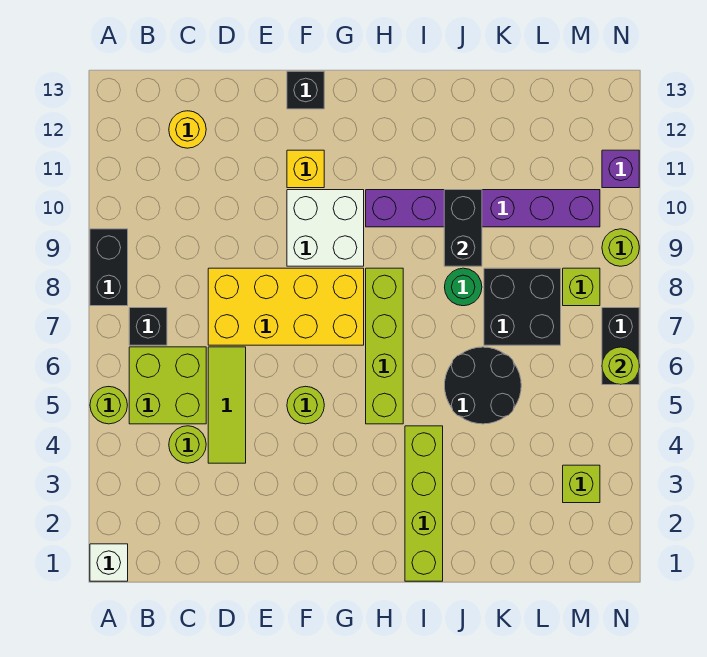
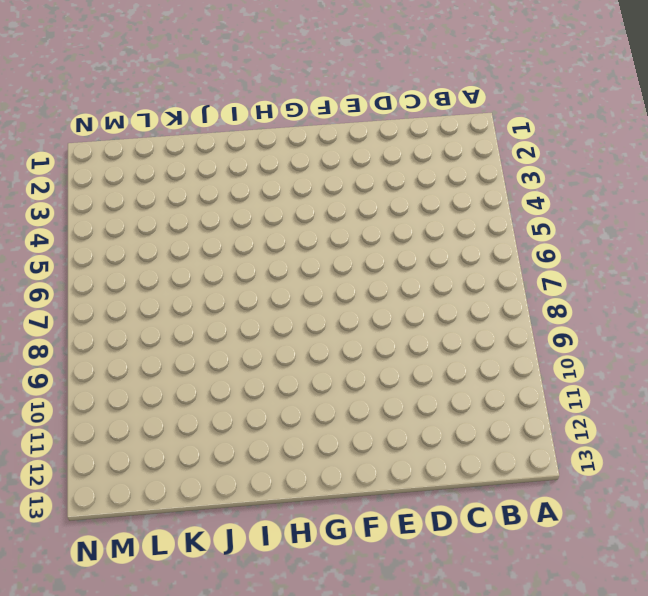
none -> white brick A1 level 1
none -> lime round brick A5 level 1
none -> black brick A8:A9 level 1

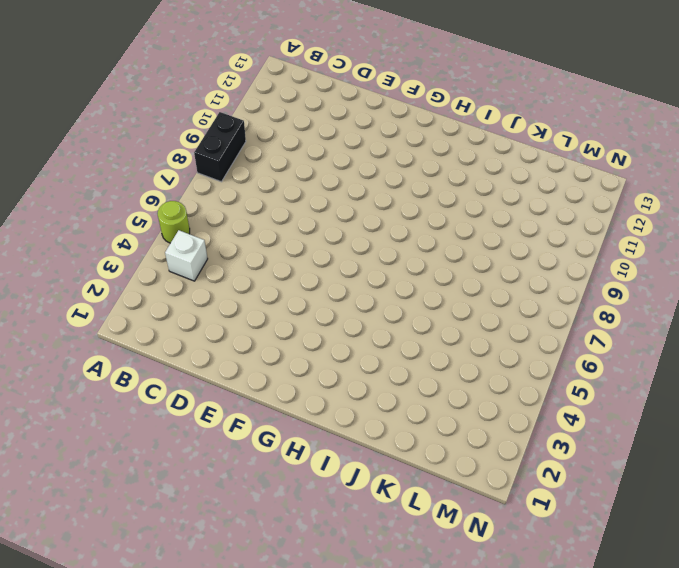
white brick B4 level 1 -> white brick A1 level 1
none -> lime brick B5:C6 level 1
none -> black brick B7 level 1
none -> lime round brick C4 level 1

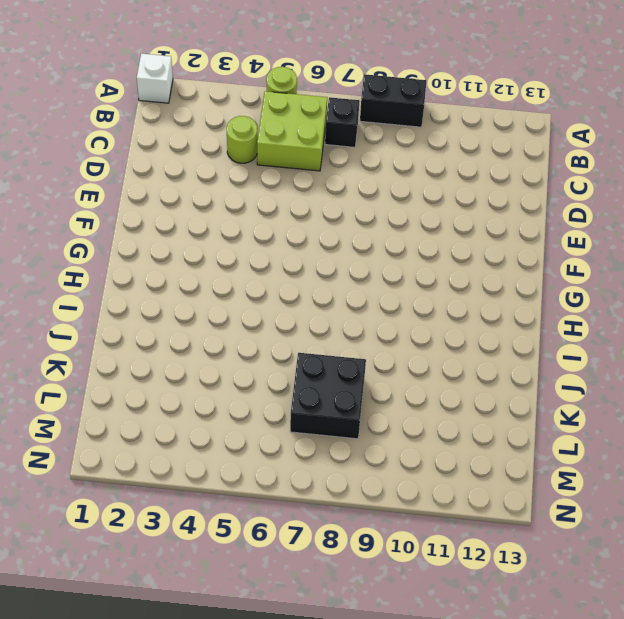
none -> yellow round brick C12 level 1
none -> lime tile D4:D6 level 1
none -> yellow brick D7:G8 level 1

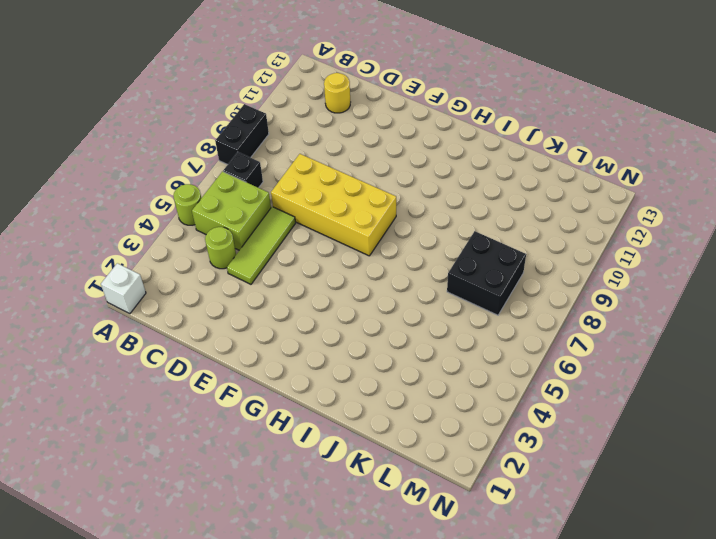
none -> lime round brick F5 level 1
none -> white brick F9:G10 level 1
none -> yellow brick F11 level 1

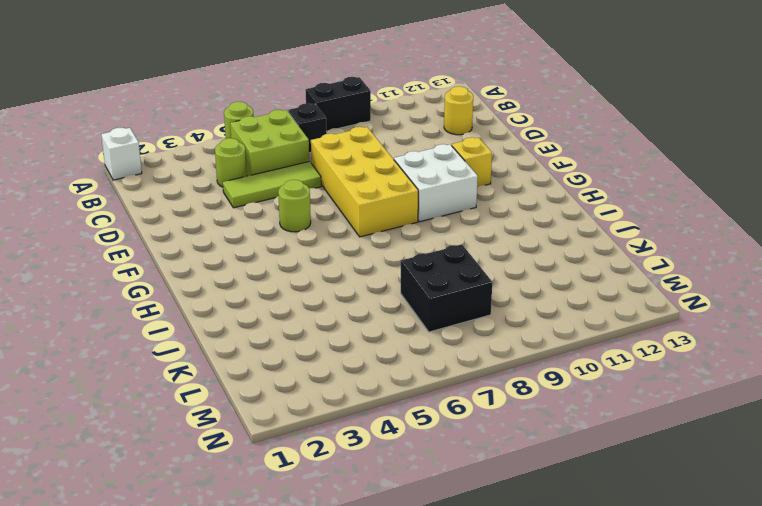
none -> black brick F13 level 1
none -> lime brick H5:H8 level 1
none -> purple brick H10:M10 level 1

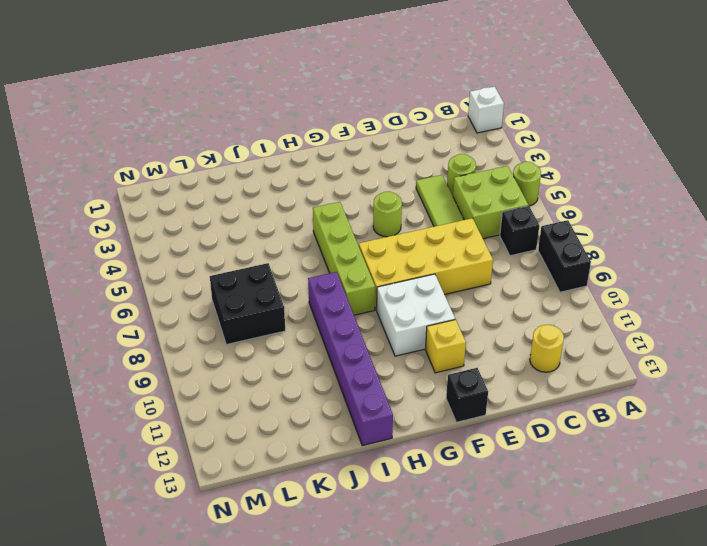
purple brick I8:I13 level 1 -> purple brick H10:M10 level 1
none -> lime brick I1:I4 level 1
none -> black round brick J5:K6 level 1
none -> green round brick J8 level 1

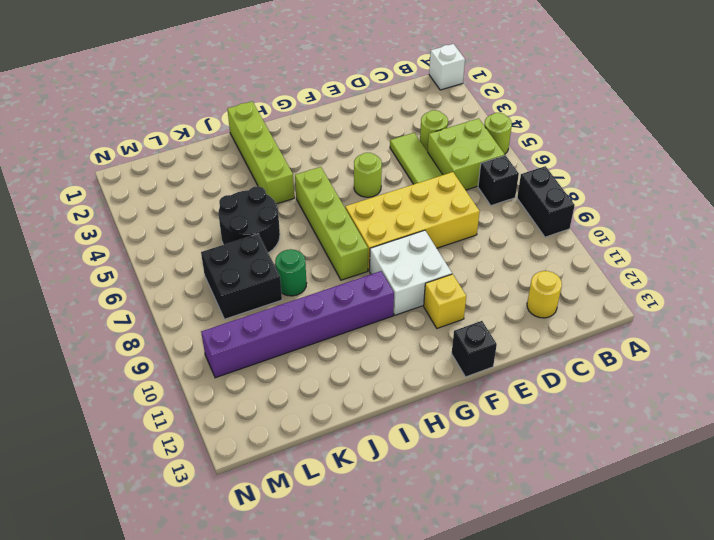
none -> lime brick M3 level 1
none -> lime brick M8 level 1
none -> black brick N6:N7 level 1

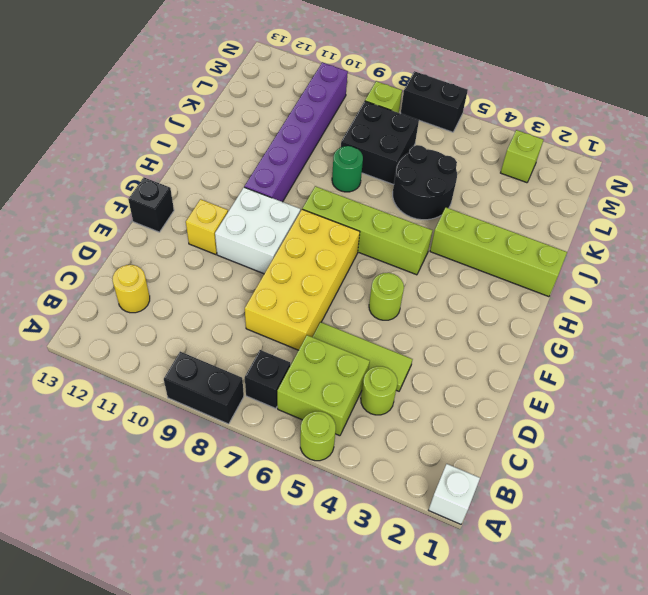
none -> lime round brick N9 level 1
none -> purple brick N11 level 1
none -> black brick J9:J10 level 2

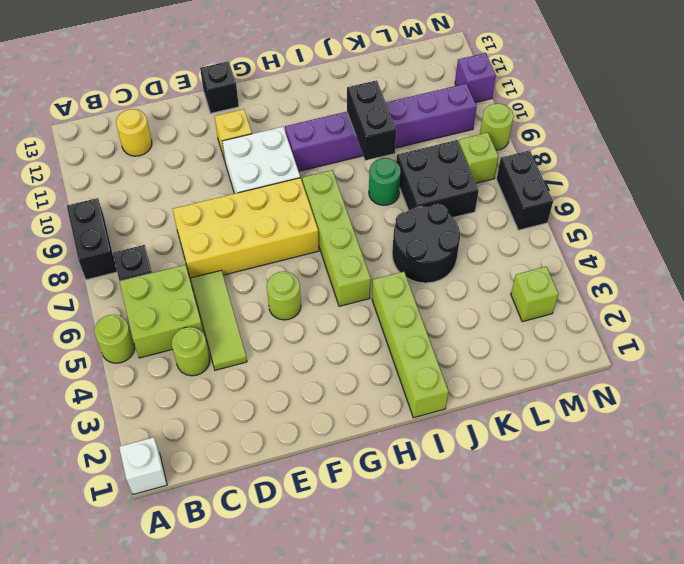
none -> lime round brick N6 level 2

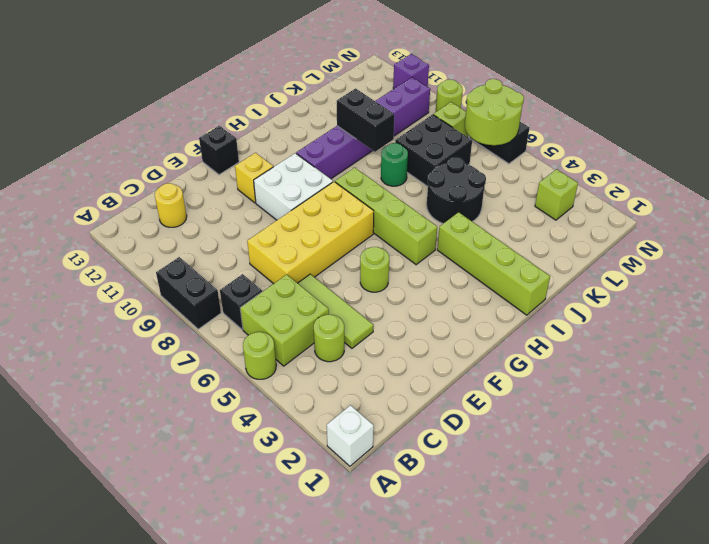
lime round brick M6:N7 level 2 -> lime round brick N6 level 2

